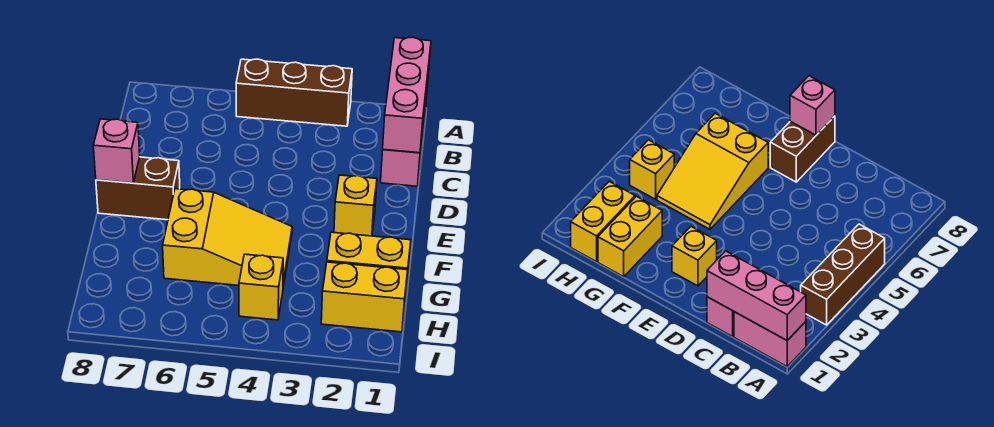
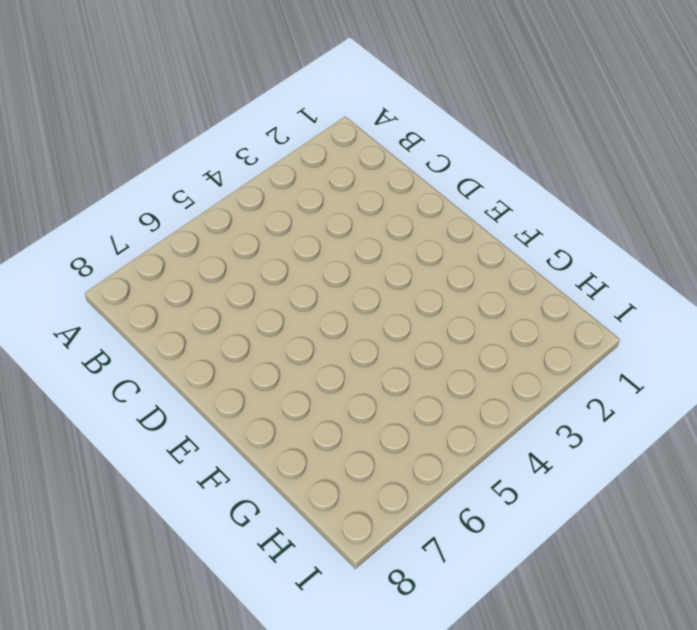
none -> pink brick A1:B1 level 1
none -> brown brick A3:A5 level 1

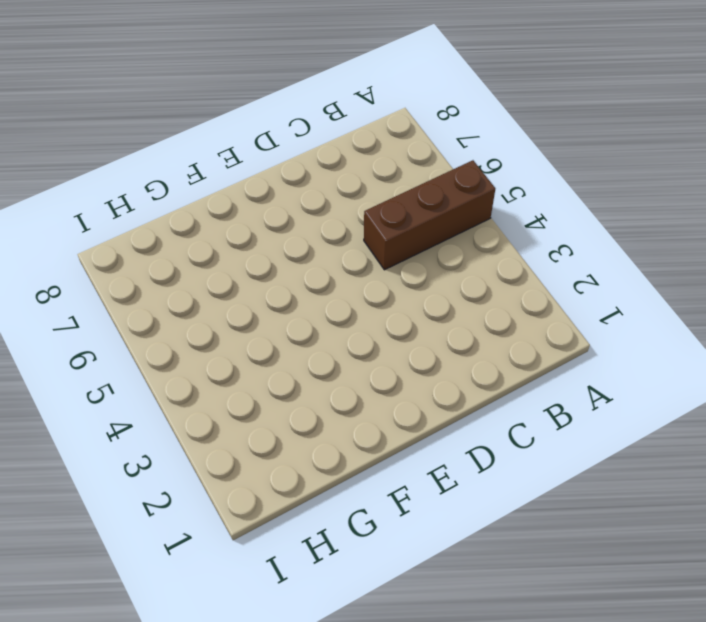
brown brick A5:C5 level 1 -> brown brick A3:A5 level 1
none -> pink brick A1:B1 level 1
none -> pink brick C1 level 1

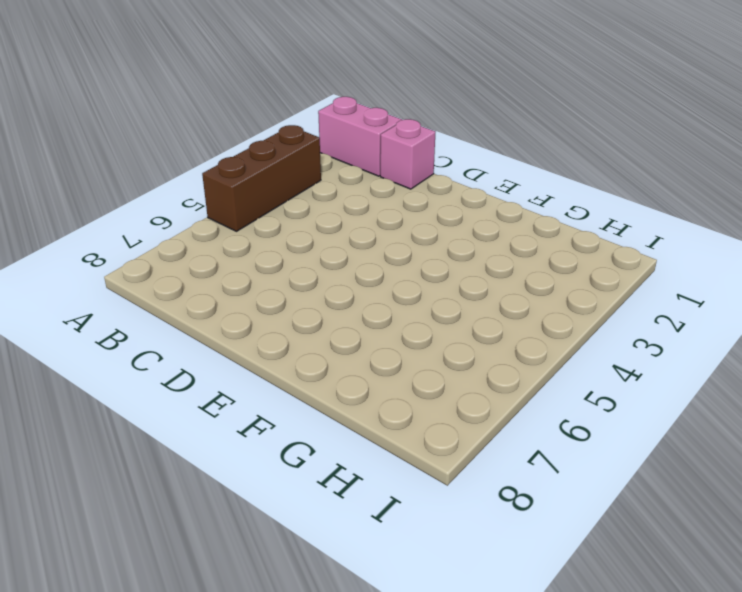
none -> yellow brick E2 level 1
none -> brown brick E7:E8 level 1

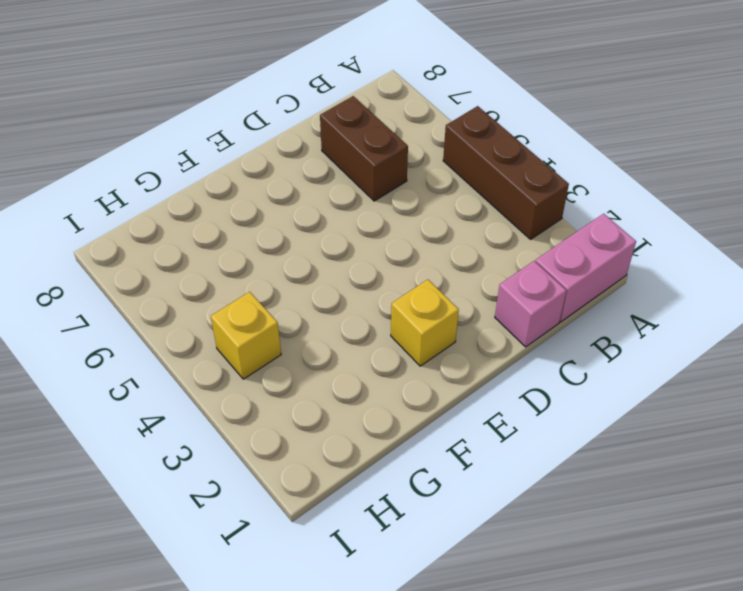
brown brick C6:C7 level 1 -> brown brick E7:E8 level 1
none -> yellow slope F4:G6 level 1 top 6
none -> yellow brick G1:G2 level 1

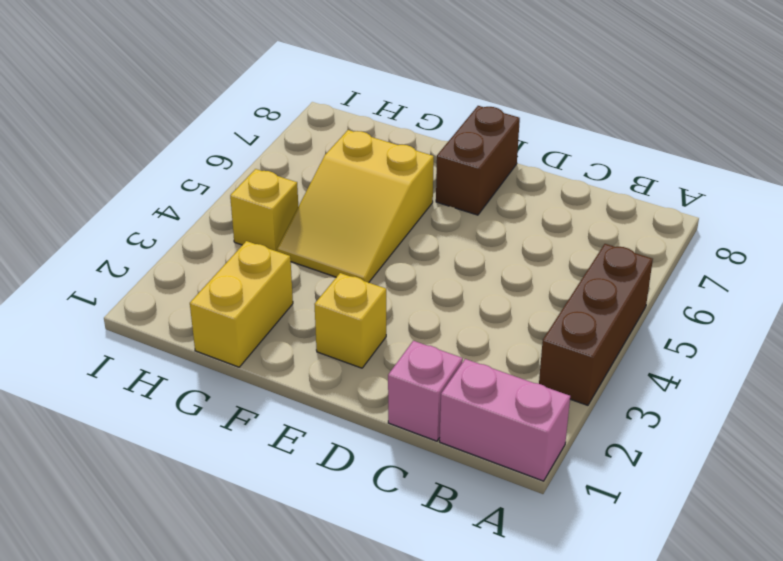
none -> yellow brick H1:H2 level 1
none -> pink brick A1:C1 level 2

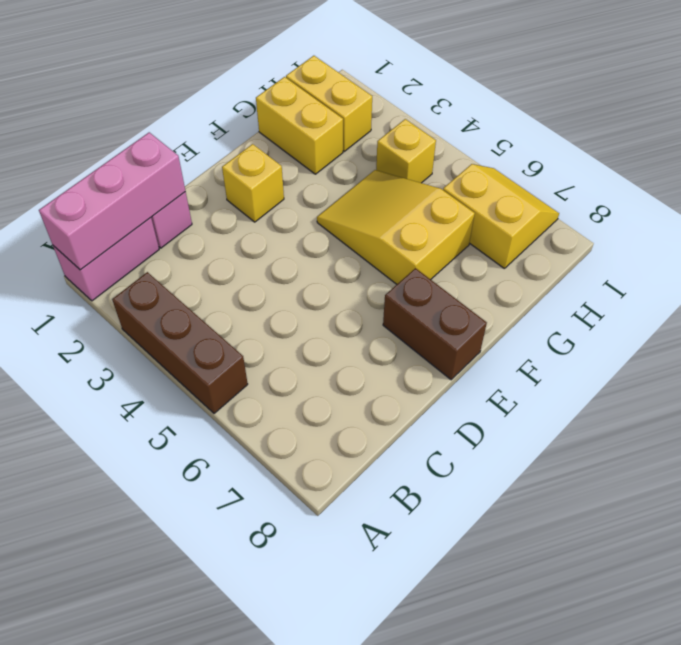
yellow slope H6:I7 level 1 top H -> none
none -> pink brick E8 level 2

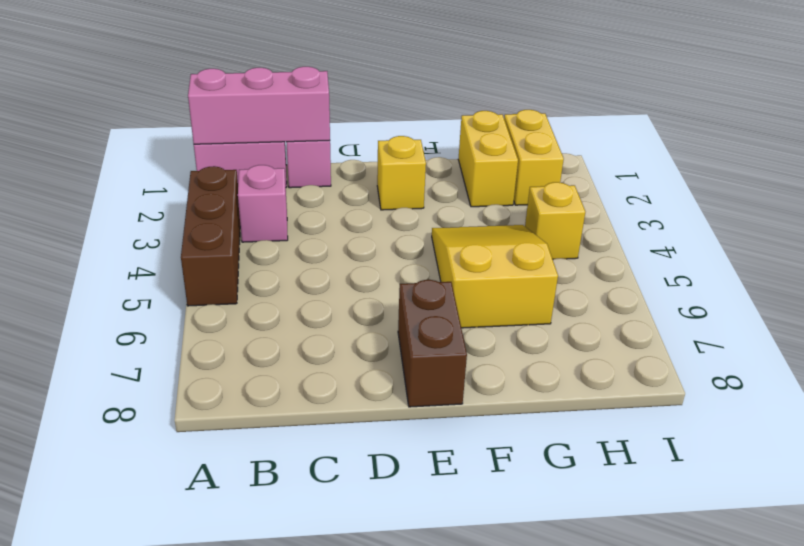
pink brick B3 level 1 -> pink brick E8 level 2

